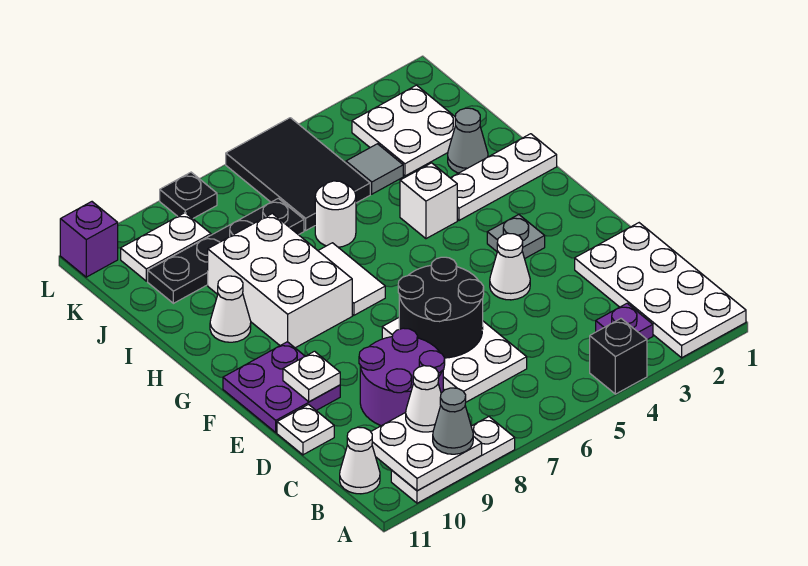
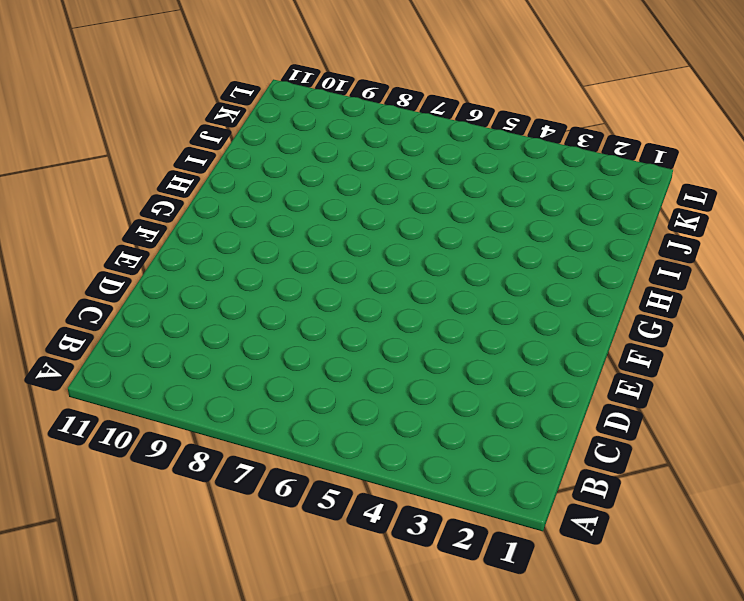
none -> white plate A1:D2 level 1
none -> black brick A4 level 1
none -> white plate A8:A10 level 1
none -> purple plate B3 level 1

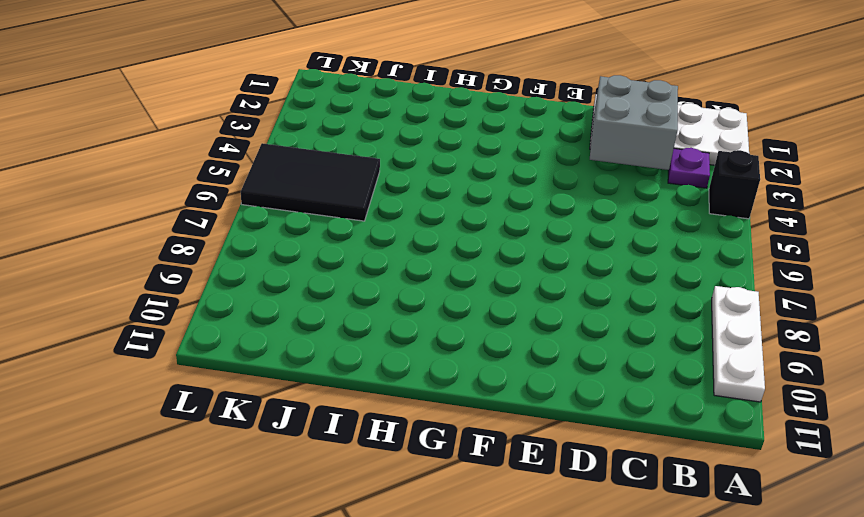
grey brick C2:D3 level 2 -> none
none -> white cone B11 level 1
none -> white plate C6:E7 level 1
none -> purple round brick C8:D9 level 1
none -> white plate D11 level 1

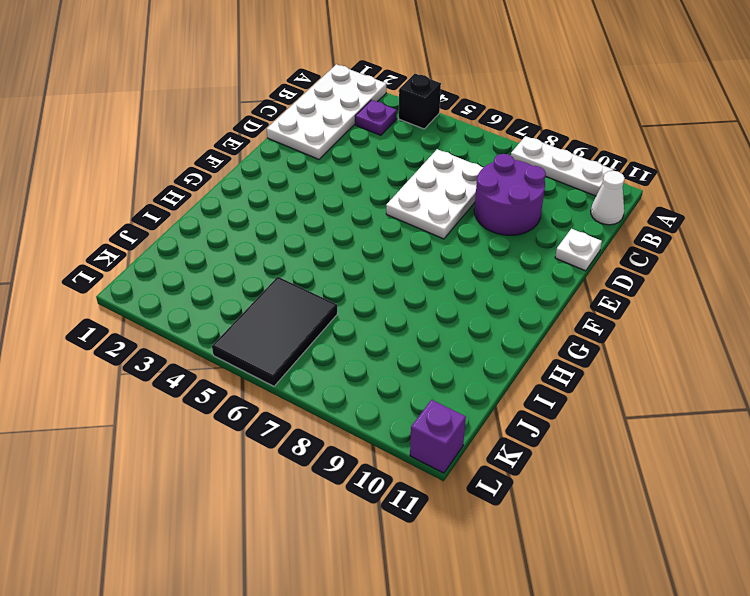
none -> white cone E4 level 1
none -> purple plate E10:F11 level 1
none -> grey plate F3 level 1
none -> white tile G7:H7 level 1

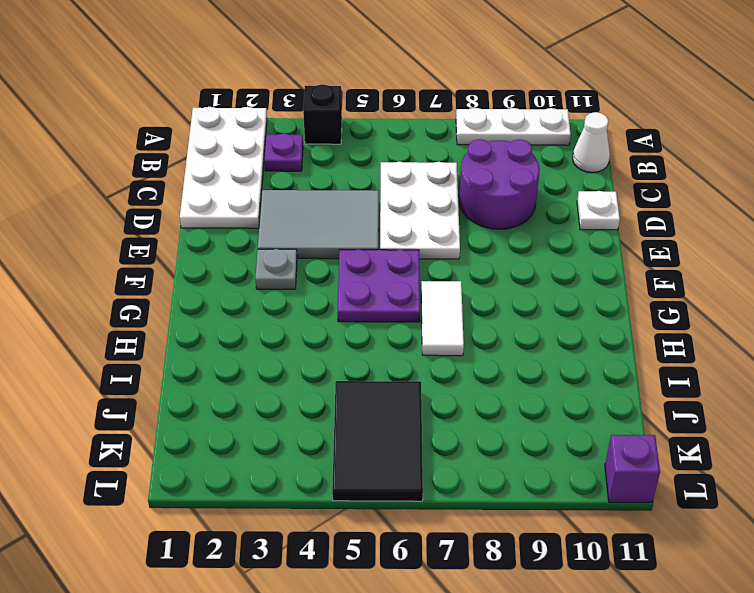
grey tile D3:E5 level 1 -> white cone E4 level 1
purple plate F5:G6 level 1 -> purple plate E10:F11 level 1
none -> white brick G8:I9 level 1
none -> white plate H1:H3 level 1
none -> white brick H4 level 1
none -> white cone H10 level 1

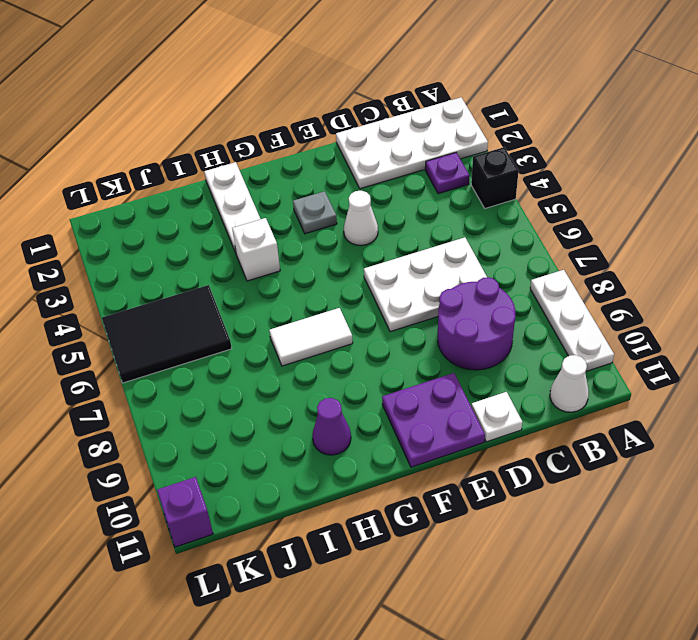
purple cone H10 level 1 -> white cone H10 level 1
none -> white brick G8:I9 level 1
none -> grey cone I2 level 1
none -> white round brick I6 level 1
none -> white plate J2:K3 level 1

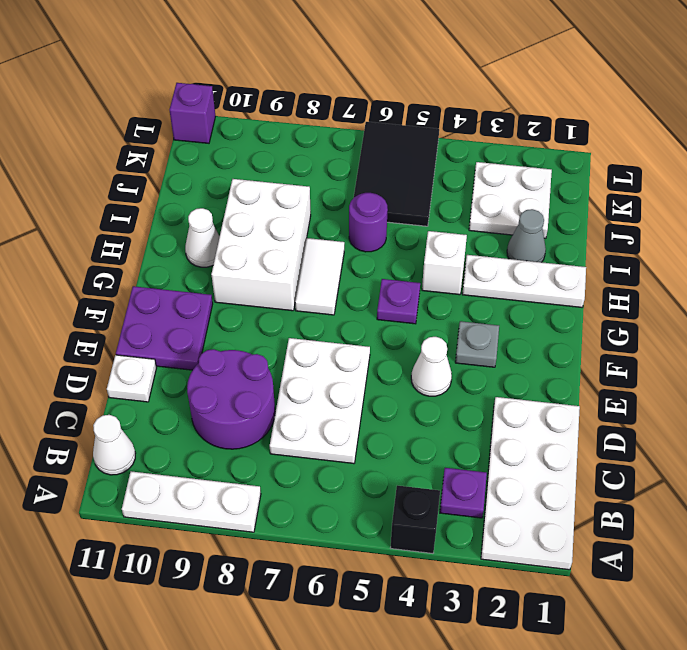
purple plate G5 level 1 -> none
purple round brick I6 level 1 -> white round brick I6 level 1
none -> grey tile J4 level 1
none -> black plate J7:J10 level 1
none -> white plate K9:K10 level 1
none -> black plate L8 level 1

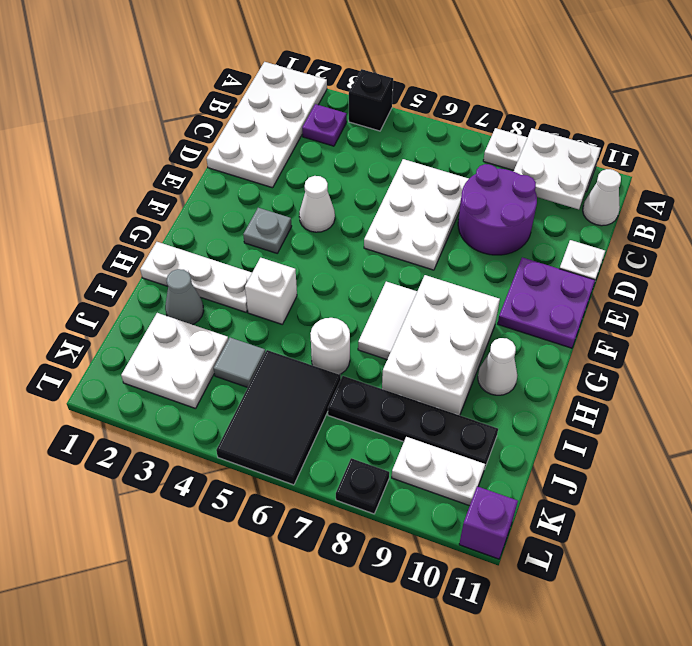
none -> black round brick D6:E7 level 2
none -> white plate E10 level 2
none -> grey cone A9 level 3
none -> white cone B9 level 3

